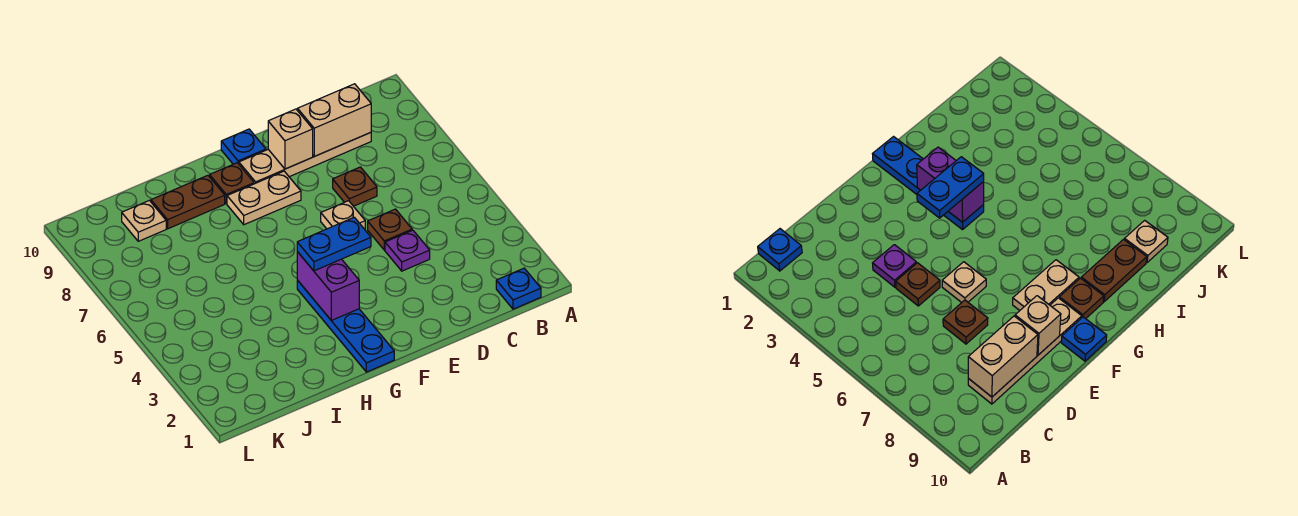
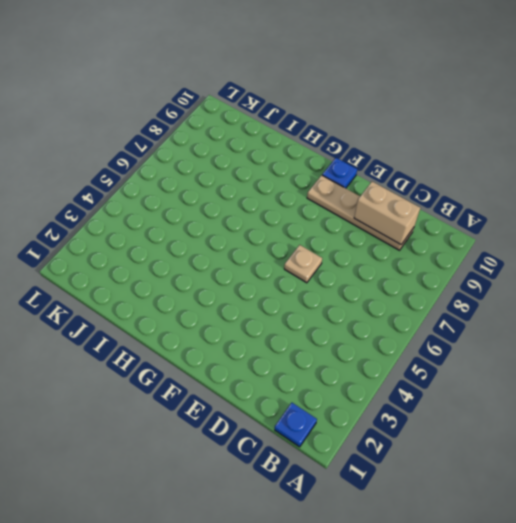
none -> purple plate D4 level 1
none -> brown plate D5 level 1
none -> brown plate D7 level 1

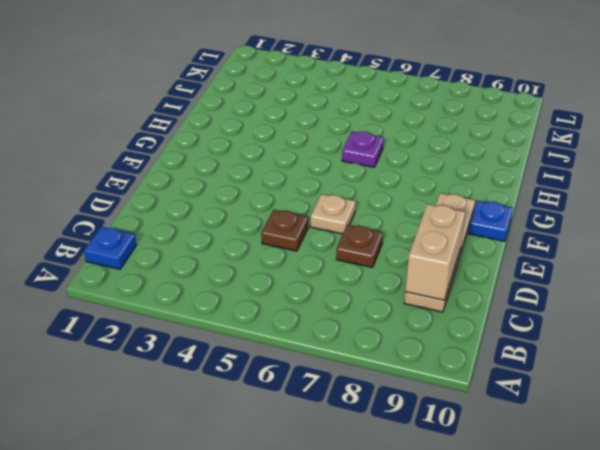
purple plate H6 level 1 -> purple plate D4 level 1
none -> tan plate F8:G8 level 1
none -> blue plate G1:G4 level 1
none -> brown plate G9 level 1

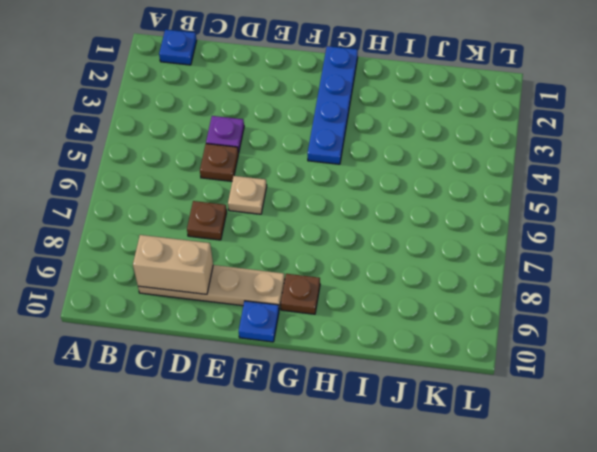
none -> tan plate F8:G8 level 1
none -> brown plate H9:I9 level 1
none -> tan plate J9 level 1

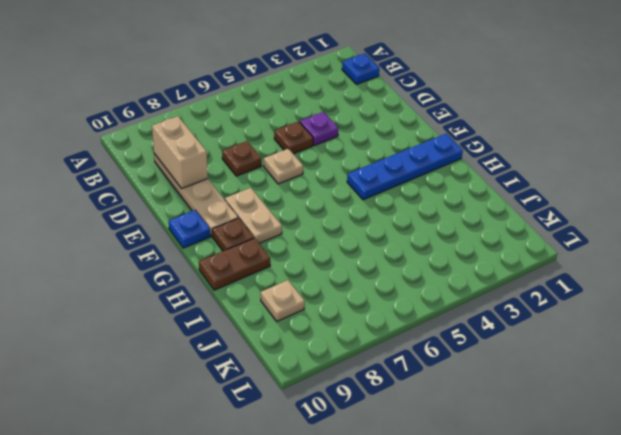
brown plate H9:H10 level 1 -> brown plate H9:I9 level 1
none -> tan brick E9 level 2
none -> purple brick G3:G4 level 2
none -> blue plate F4:G4 level 3

